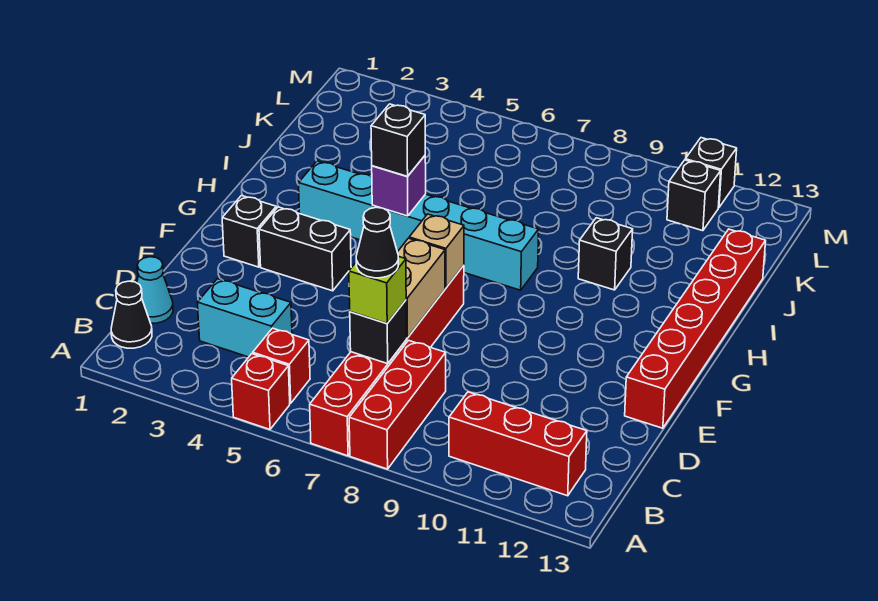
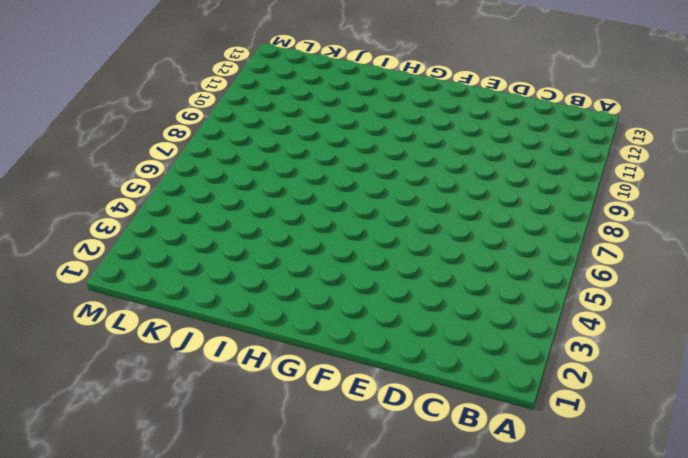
none -> red brick A5 level 1
none -> red brick A7:F7 level 1
none -> red brick A8:C8 level 1

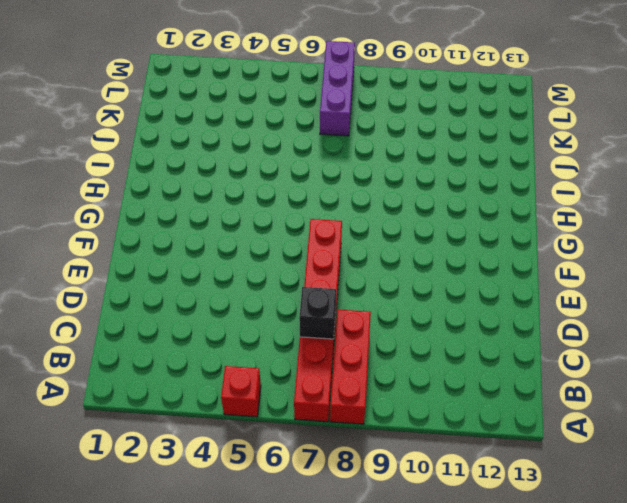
purple brick K7:M7 level 1 -> none
none -> black cone B1 level 1
none -> red brick B5 level 1
none -> red brick B10:B12 level 1

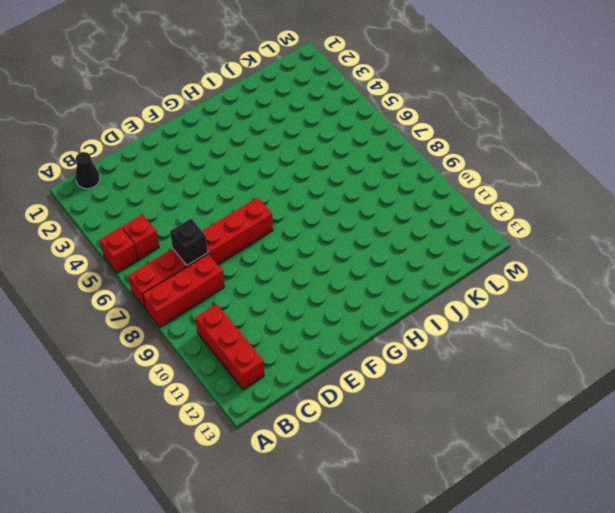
none -> cyan cone C1 level 1
none -> cyan brick C3:C4 level 1
none -> red brick E13:J13 level 1

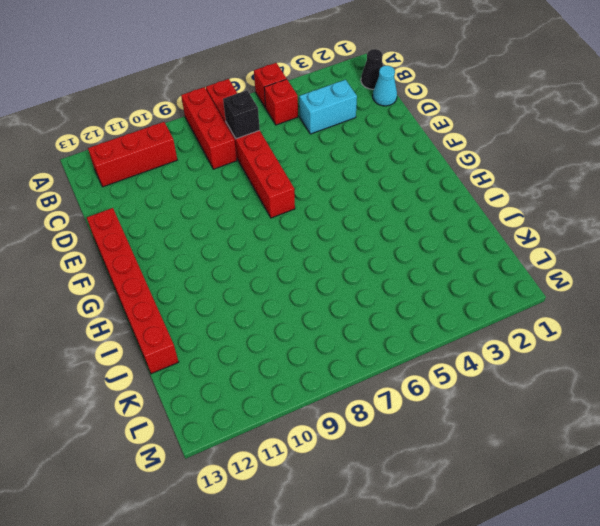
none -> black brick F2 level 1
none -> black brick F3:F4 level 1
none -> cyan brick H3:H8 level 1

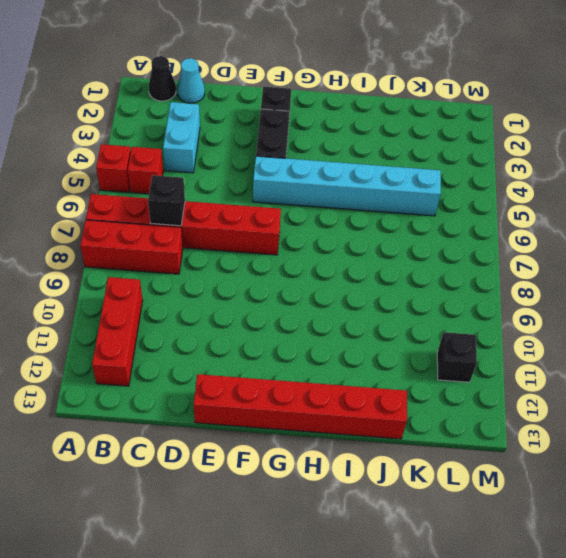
cyan brick F5:K5 level 1 -> cyan brick H3:H8 level 1
none -> black brick I10 level 1
none -> black brick M11 level 1
none -> tan brick D7:E7 level 2

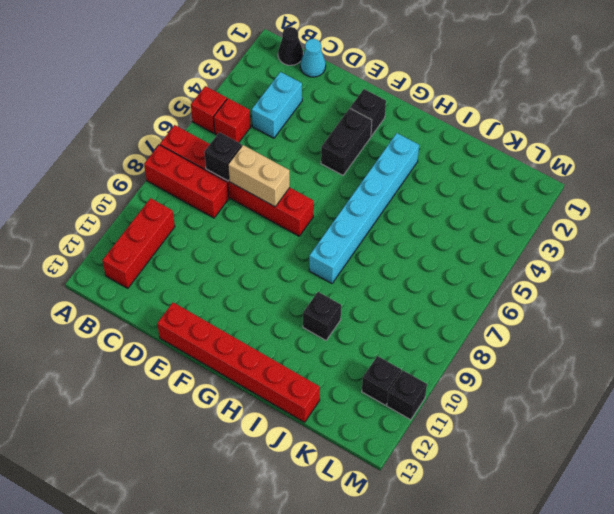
none -> tan brick F7 level 2
none -> purple brick H5 level 2
none -> lime brick C7 level 3

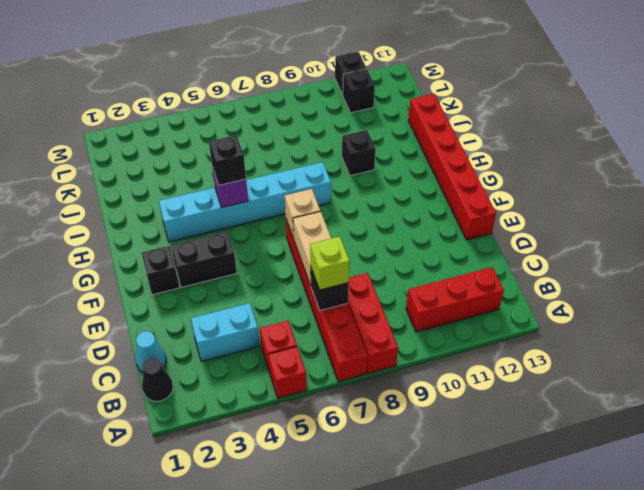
none -> black cone C7 level 4

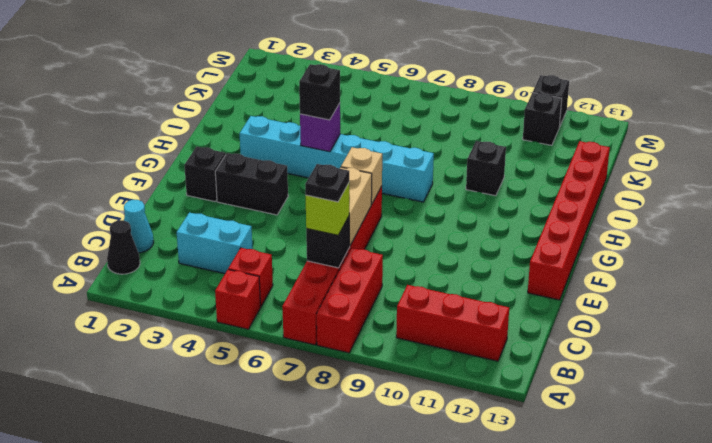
black plate C7 level 4 -> black cone C7 level 4

